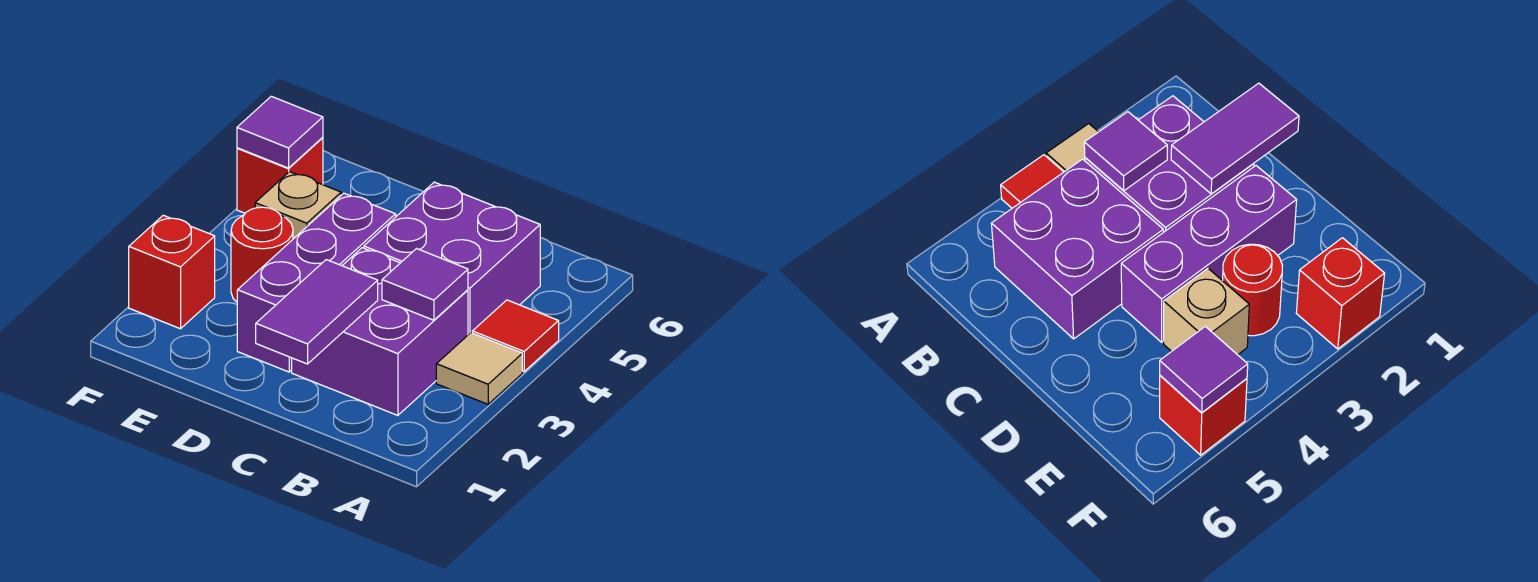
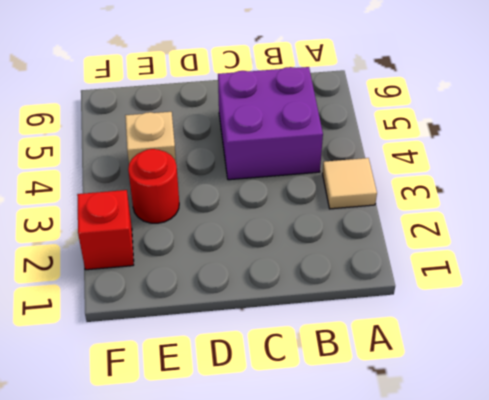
none -> red tile A4 level 1
none -> purple brick B2:C3 level 1
none -> purple brick D2:D4 level 1

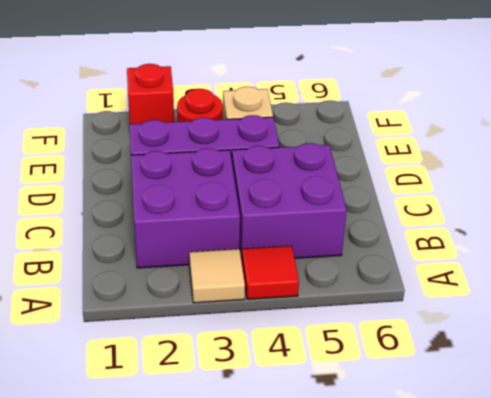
none -> red brick F5 level 1
none -> purple tile B3 level 2
none -> purple tile C1:C2 level 2

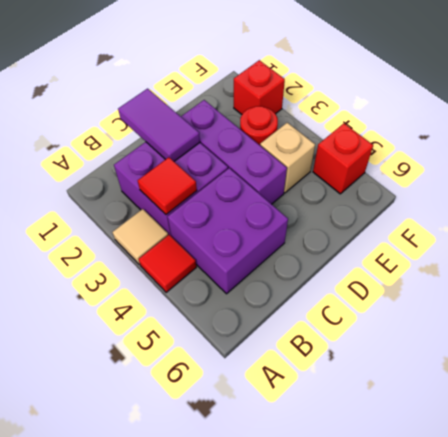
red tile B3 level 2 -> purple tile B3 level 2
none -> purple tile F5 level 2

